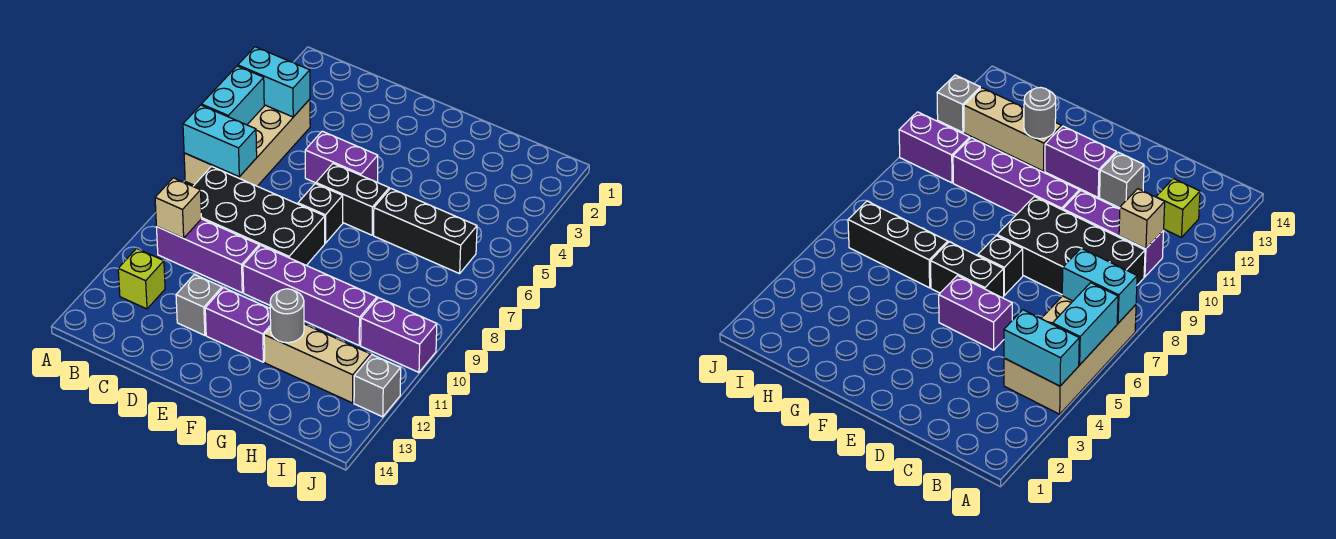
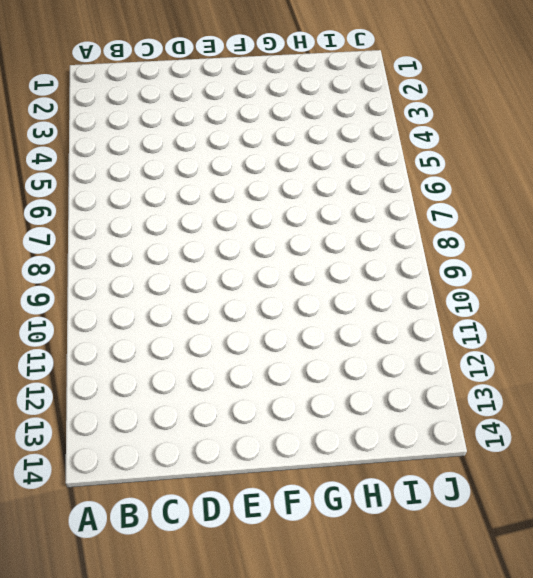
none -> tan brick A4:B7 level 1
none -> black brick B8:E9 level 1
none -> purple brick B10:D10 level 1

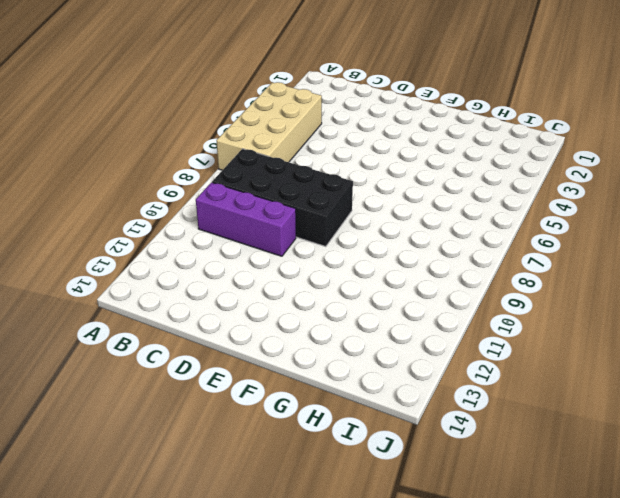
none -> lime brick B12 level 1
none -> purple brick D5:E5 level 1
none -> grey brick D12 level 1

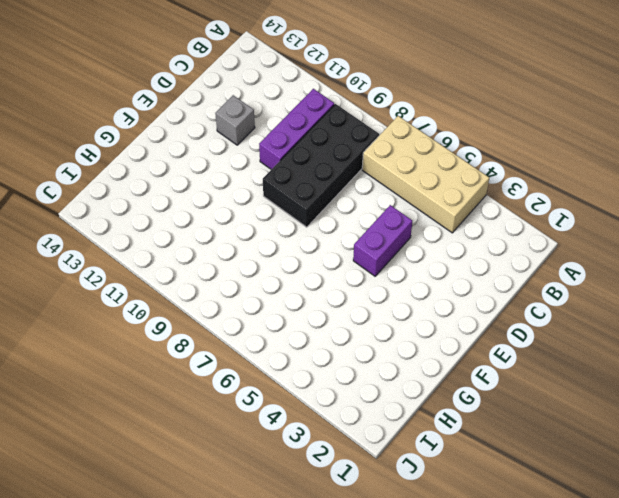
none -> lime brick B12 level 1
none -> black brick E6:F6 level 1
none -> black brick E7 level 1

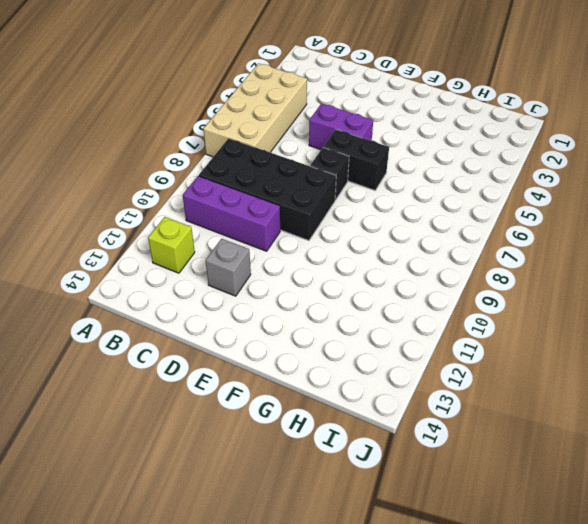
none -> purple brick E10:H10 level 1
none -> purple brick E12:F12 level 1
none -> black brick G6:I6 level 1

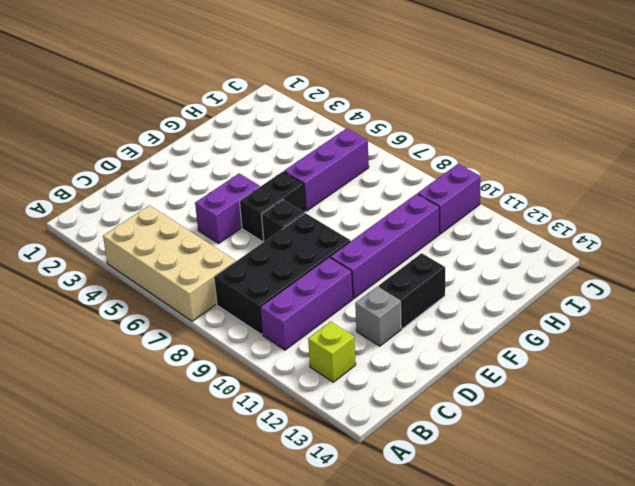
black brick E12:F12 level 1 -> purple brick E12:F12 level 1
purple brick G6:I6 level 1 -> black brick G6:I6 level 1
none -> tan brick G12:I12 level 1
none -> grey brick J12 level 1
none -> cyan brick A4:B4 level 2

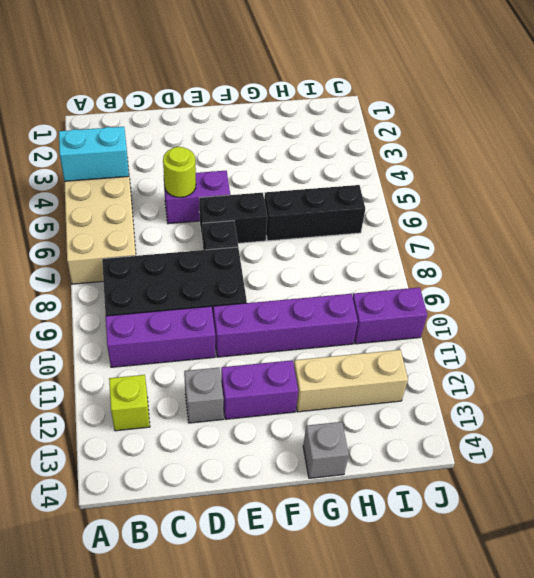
lime round brick D5 level 2 -> none
grey brick G14 level 1 -> grey brick J12 level 1
none -> cyan brick A5:A6 level 2
none -> cyan brick A7:B7 level 2
none -> tan brick B10 level 2

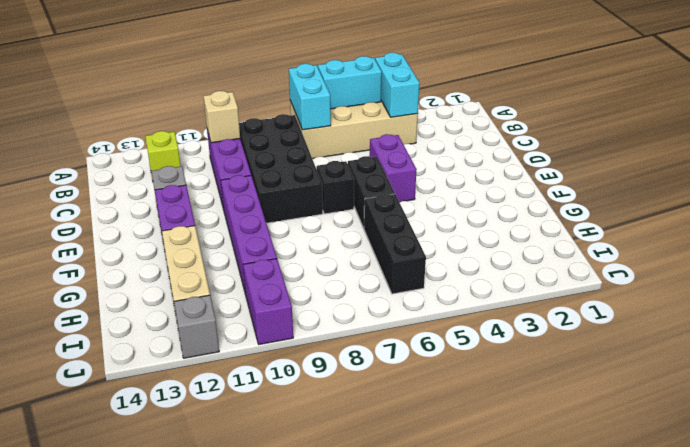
none -> grey round brick G12 level 2

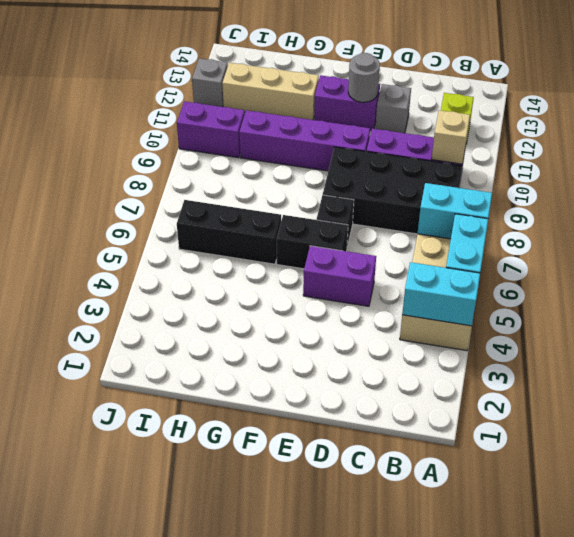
grey round brick E12 level 2 -> grey round brick G12 level 2

